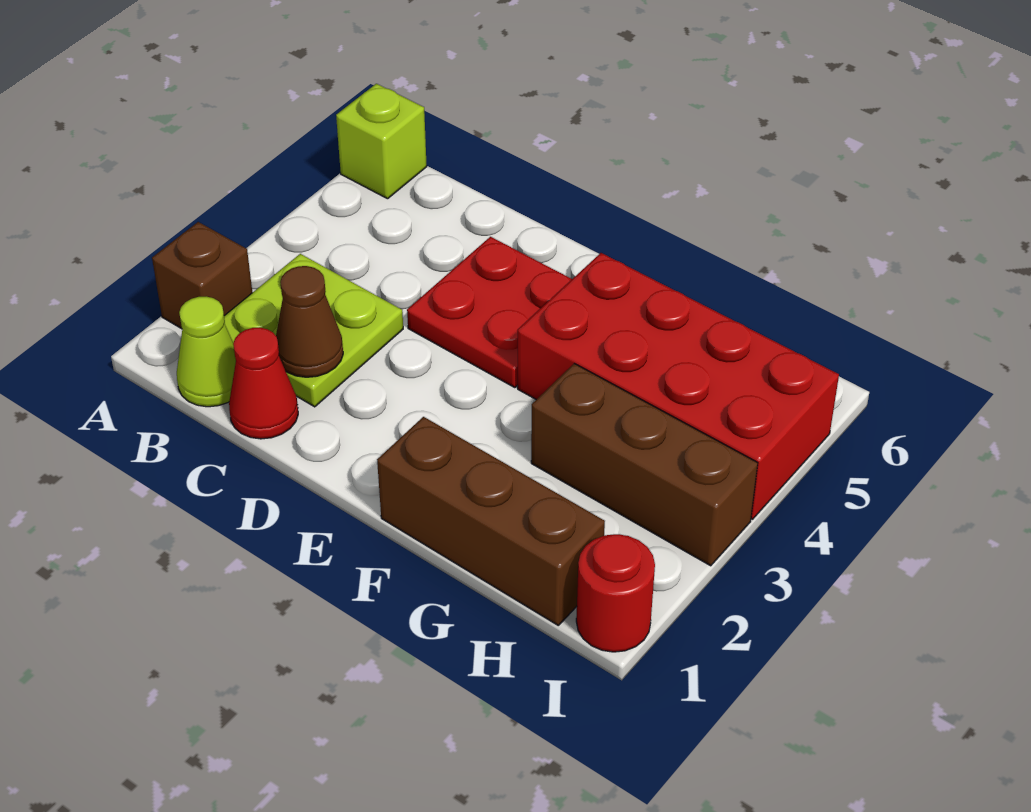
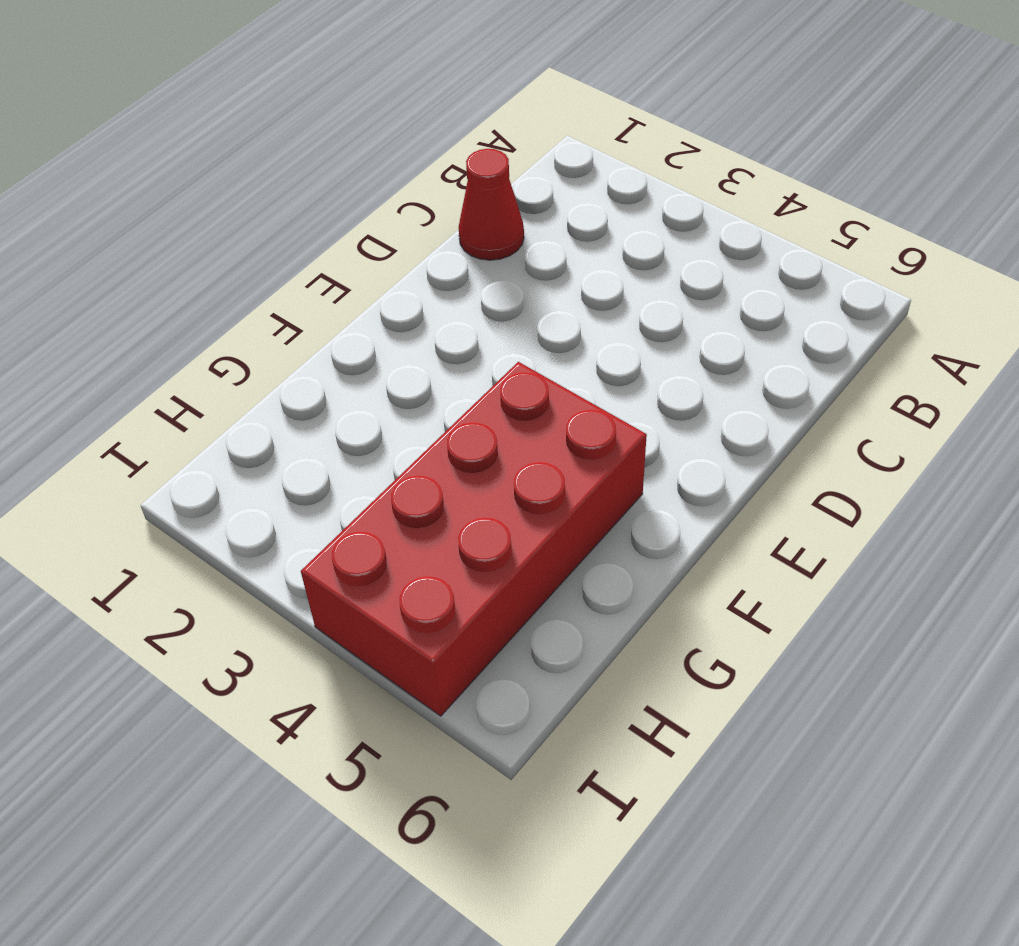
none -> brown brick A2 level 1
none -> lime brick A6 level 1

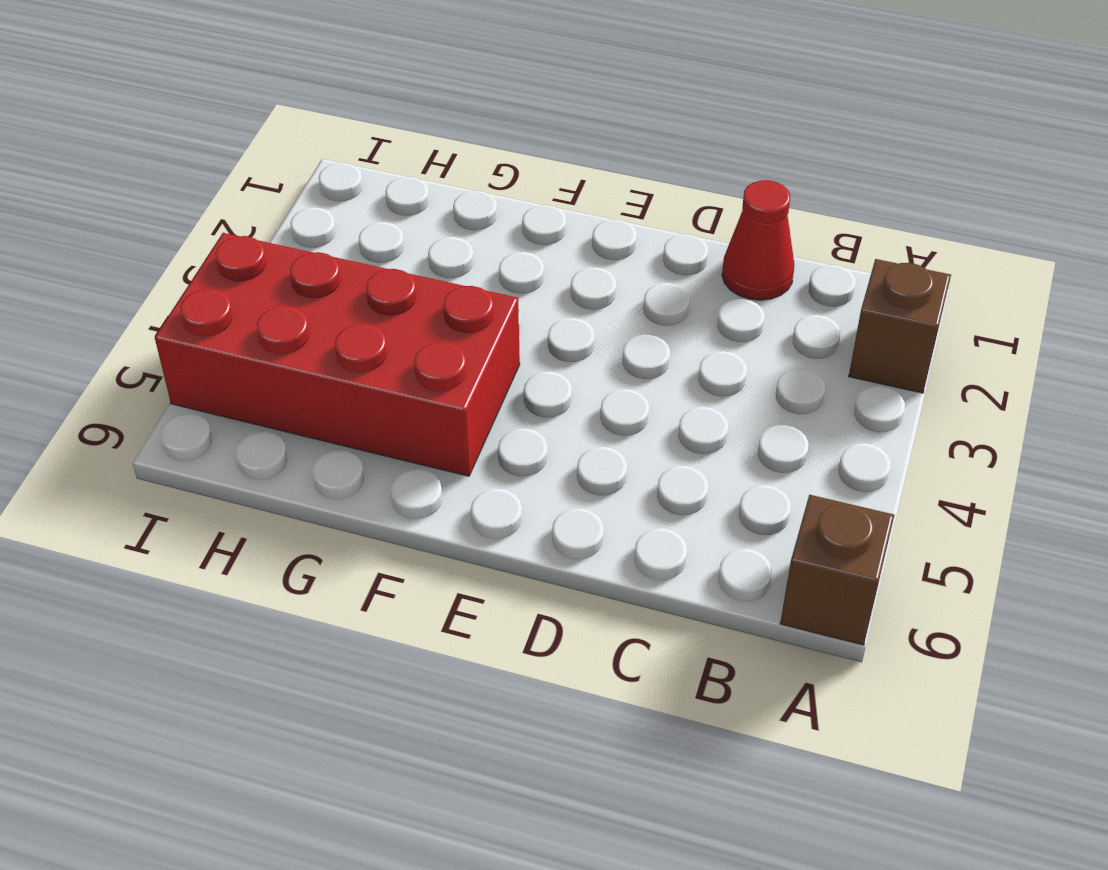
brown brick A6 level 1 -> lime brick A6 level 1
none -> lime cone B1 level 1
none -> lime plate B2:C3 level 1

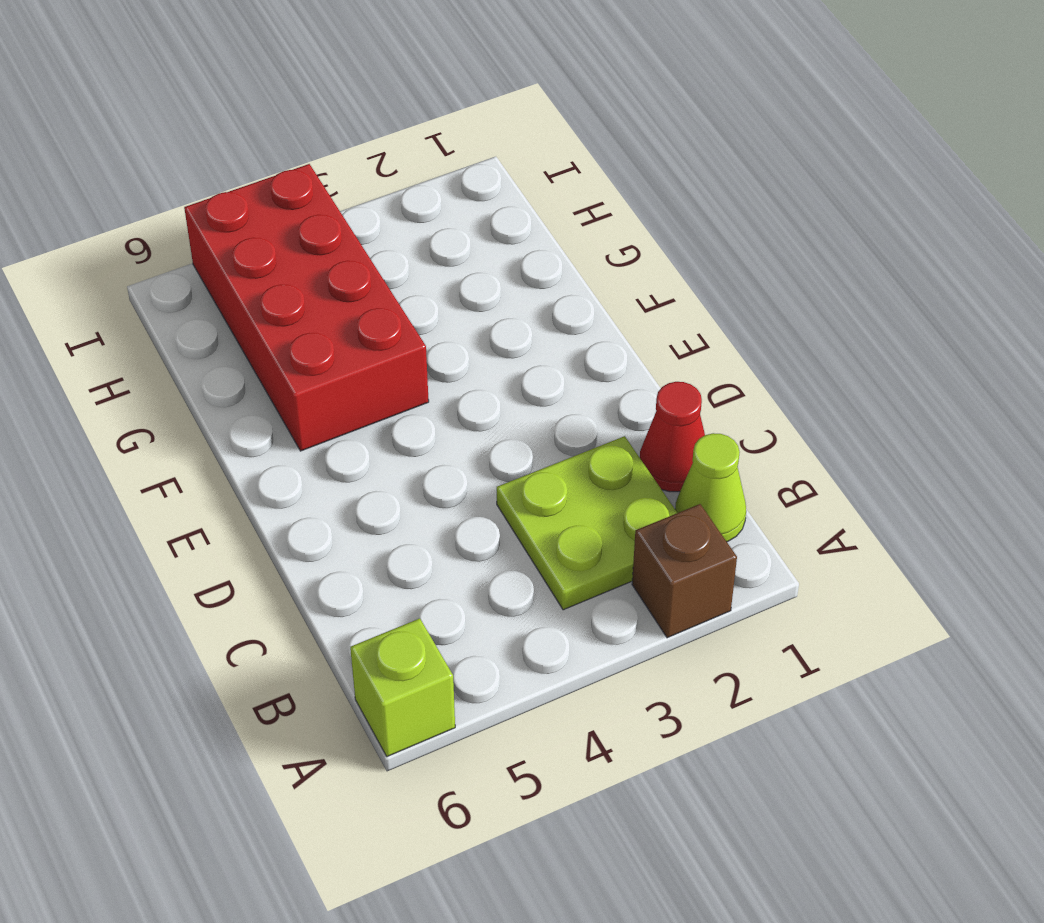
none -> red plate D4:E5 level 1
none -> brown brick F1:H1 level 1

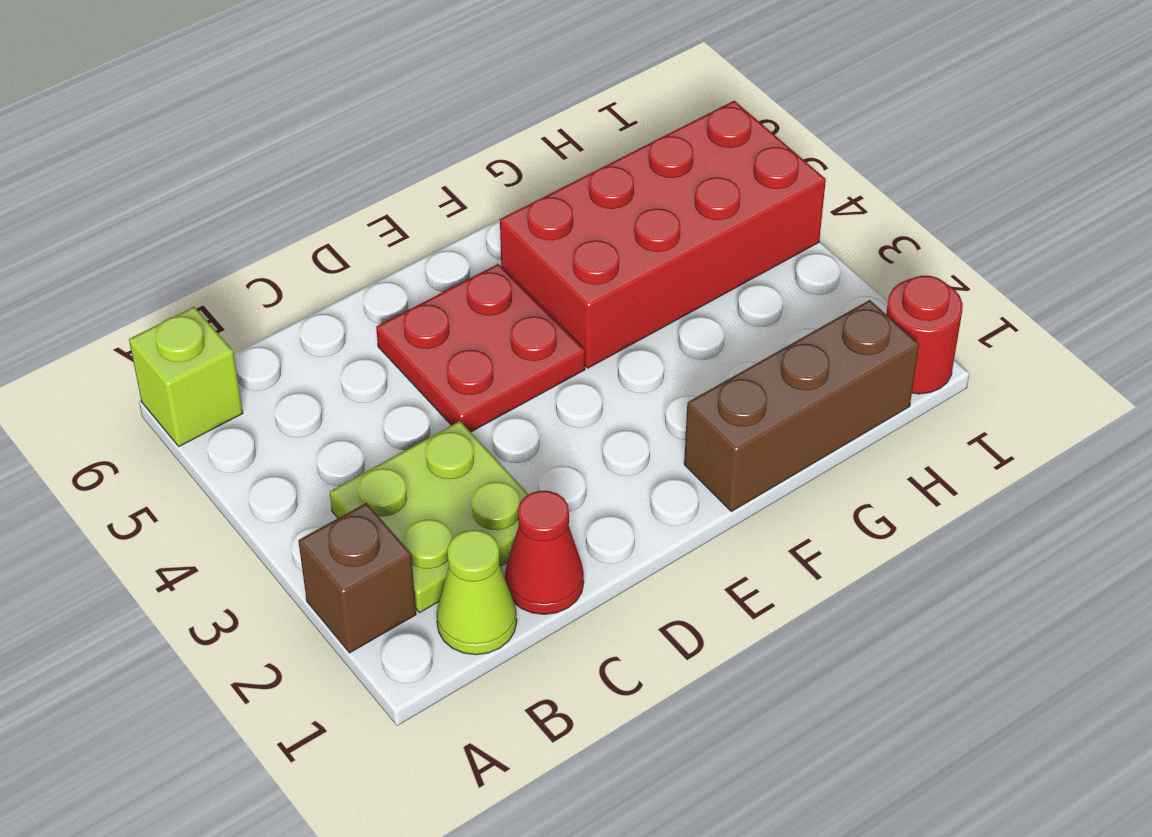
none -> brown brick G3:I3 level 1
none -> brown cone C2 level 2

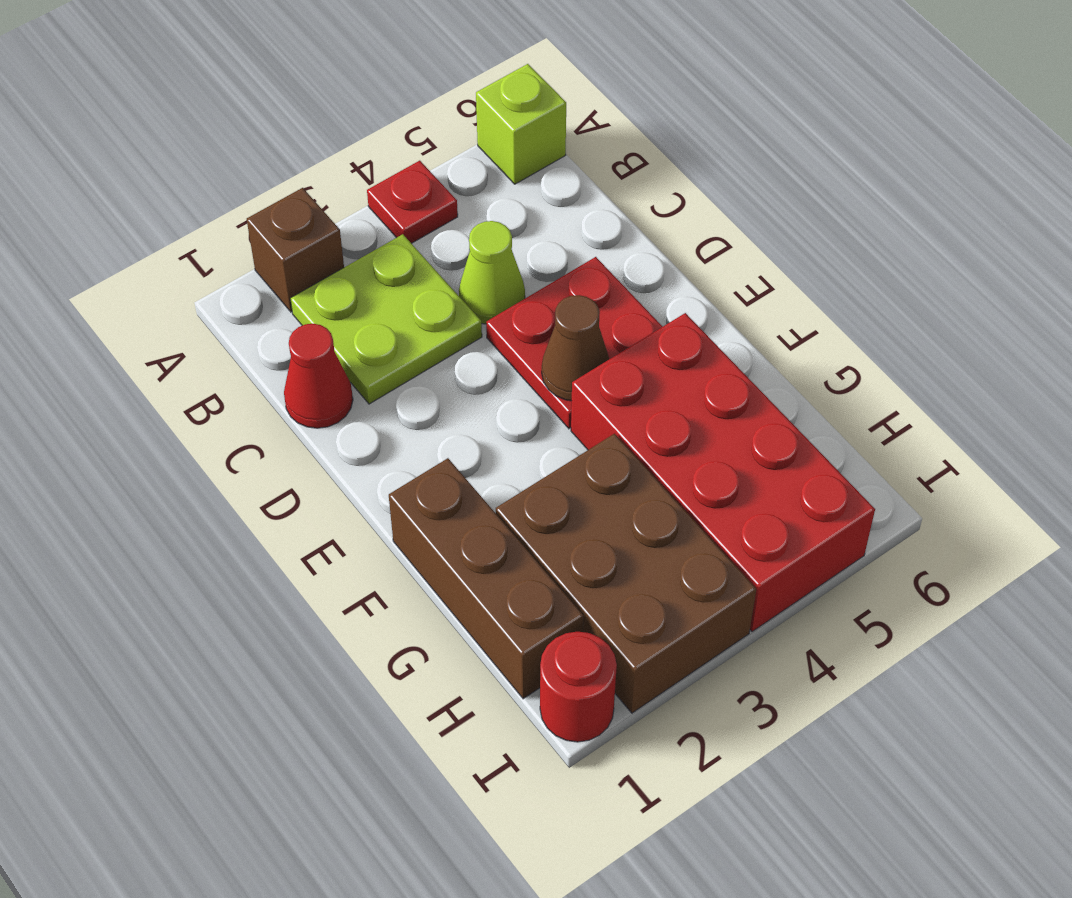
red plate A4 level 1 -> none
lime cone C4 level 1 -> lime cone B1 level 1
brown cone E4 level 2 -> brown cone C2 level 2
brown brick G2:I3 level 1 -> brown brick G3:I3 level 1

